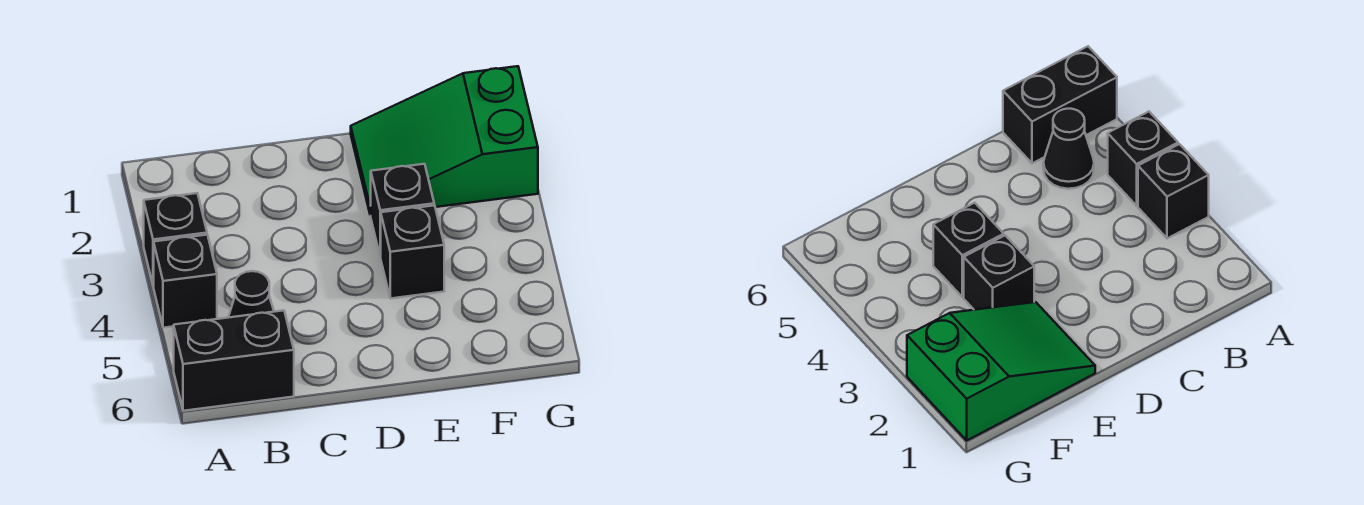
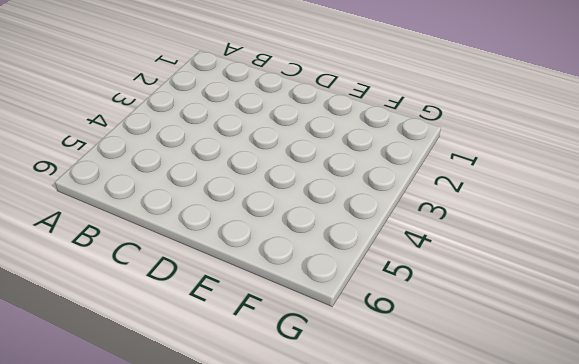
none -> black brick A3 level 1
none -> black brick A4 level 1

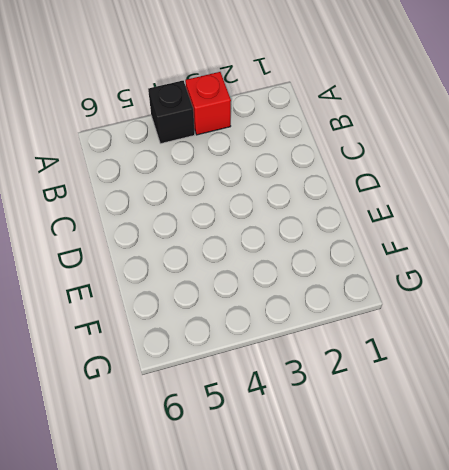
red brick A3 level 1 -> black brick A3 level 1
none -> black brick A6:B6 level 1
none -> black cone B5 level 1

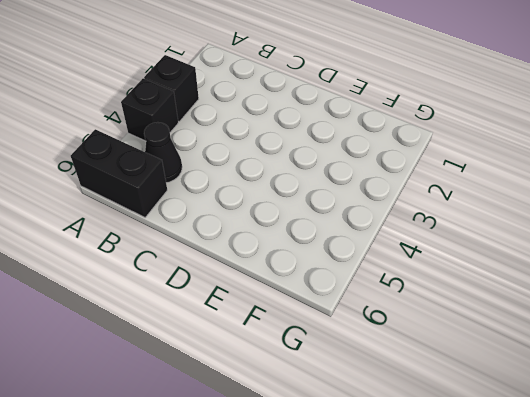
none -> green slope E1:G2 level 1 top G
none -> black brick E3 level 1

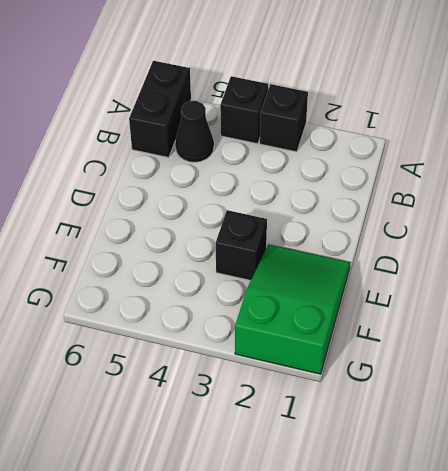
none -> black brick E4 level 1

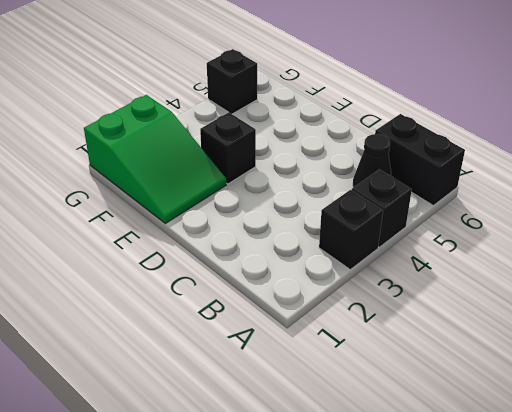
black brick G5 level 1 -> black brick E4 level 1

